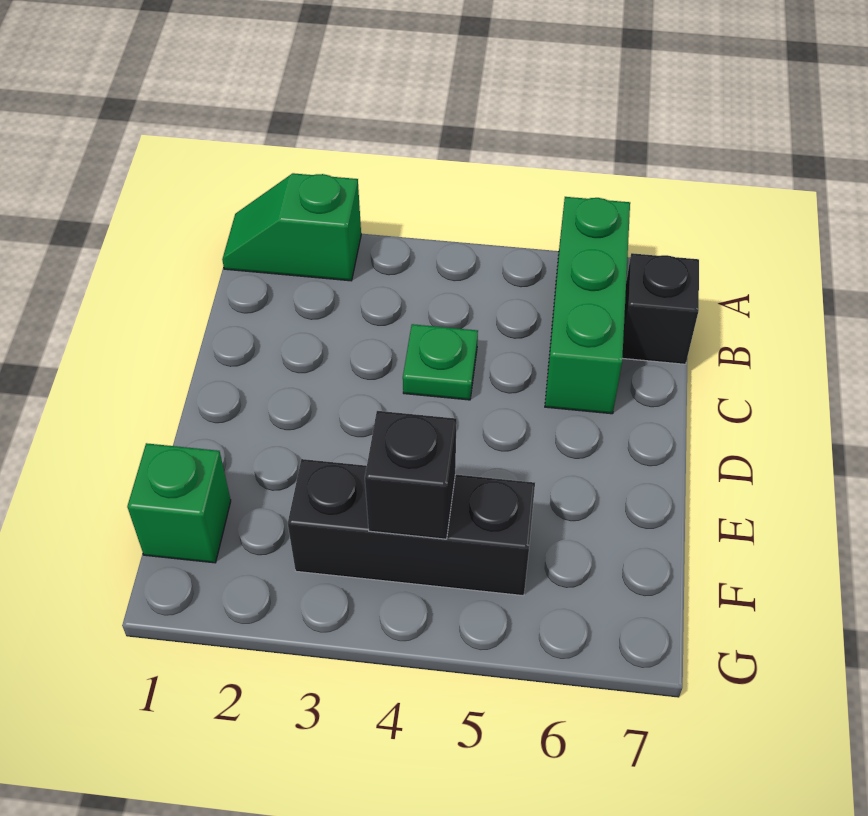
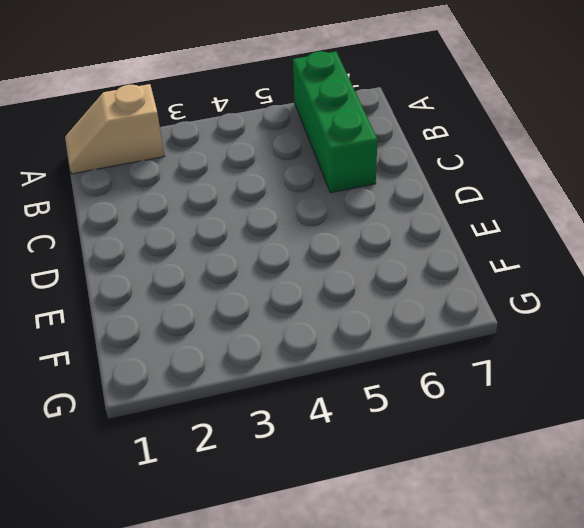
tan slope A1:A2 level 1 top 2 -> green slope A1:A2 level 1 top 2
none -> black brick B7 level 1
none -> green plate C4 level 1

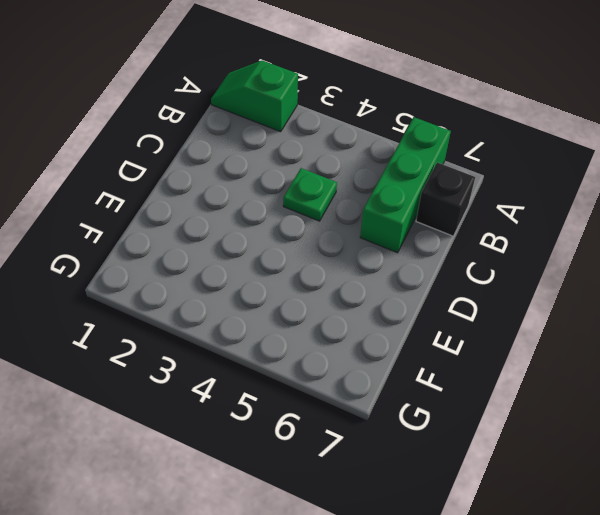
none -> green brick F1 level 1
none -> black brick F3:F5 level 1

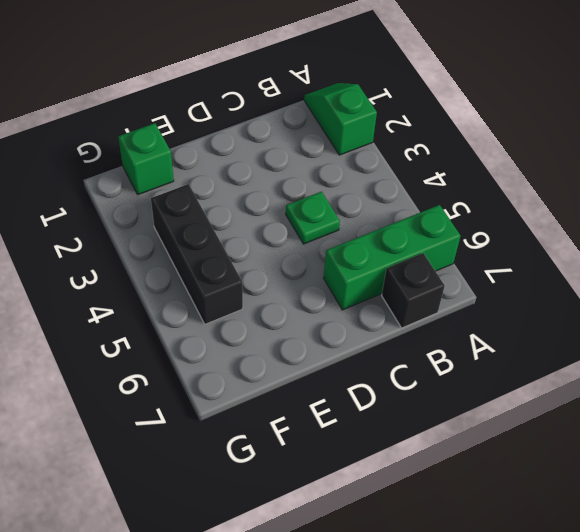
none -> black brick F4 level 2

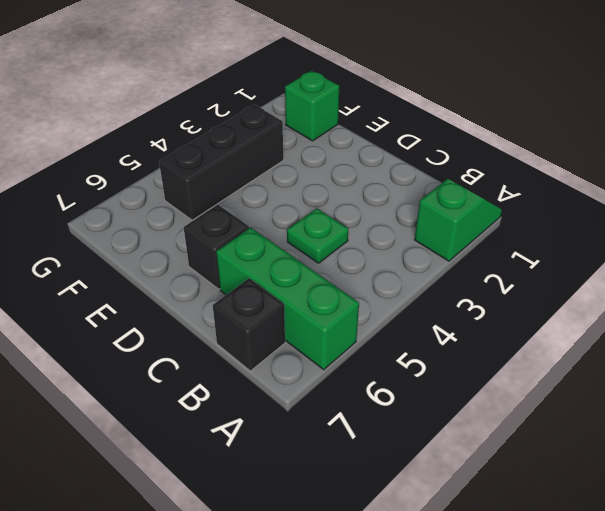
black brick D6 level 1 -> black brick F4 level 2

